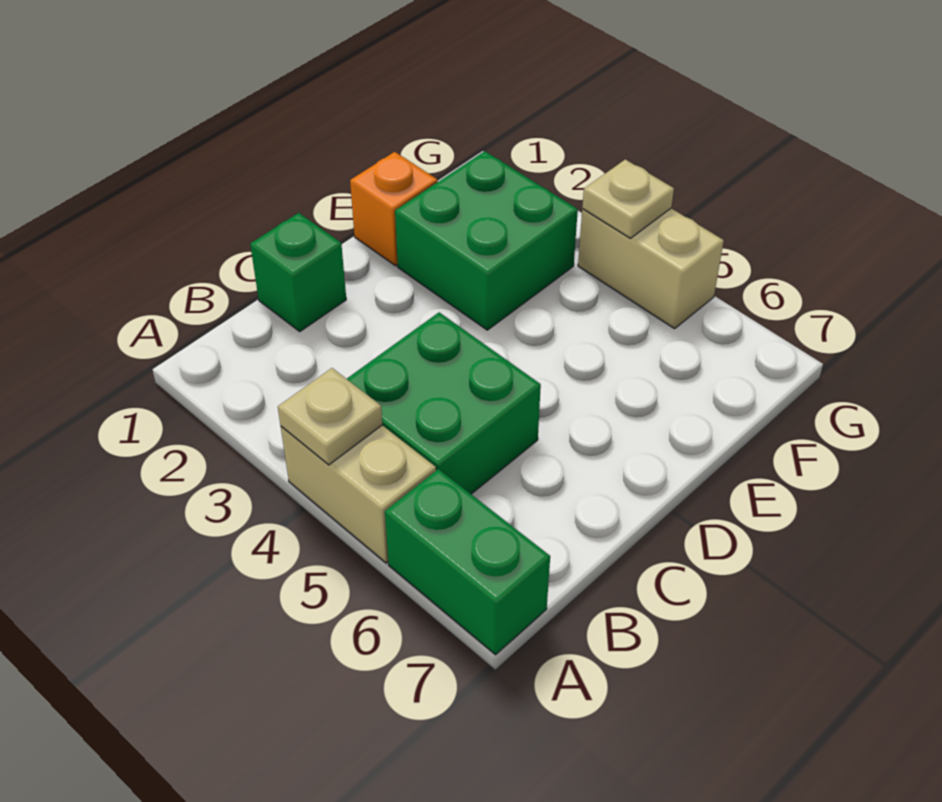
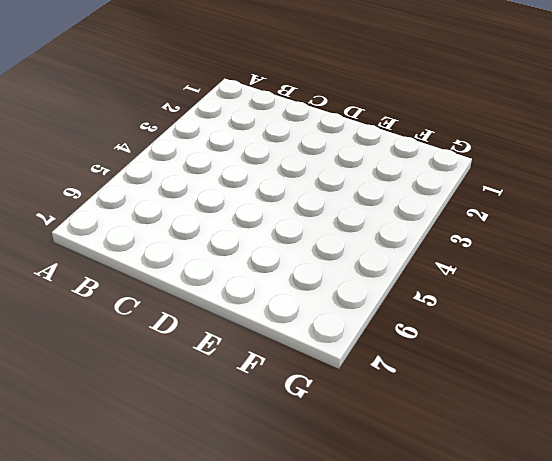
none -> tan brick A4:A5 level 1
none -> green brick A6:A7 level 1

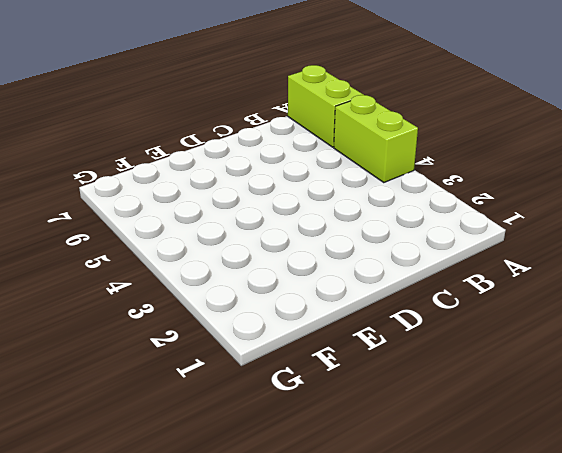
lime brick A4:A5 level 1 -> tan brick A4:A5 level 1
lime brick A6:A7 level 1 -> green brick A6:A7 level 1
none -> green brick B4:C5 level 1
none -> green brick C1 level 1

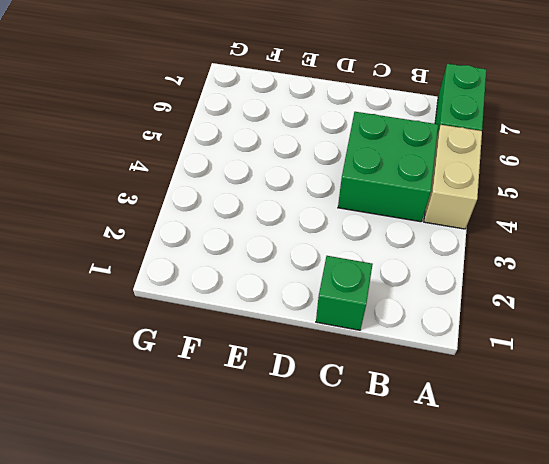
none -> orange brick E1 level 1
none -> green brick E2:F3 level 1

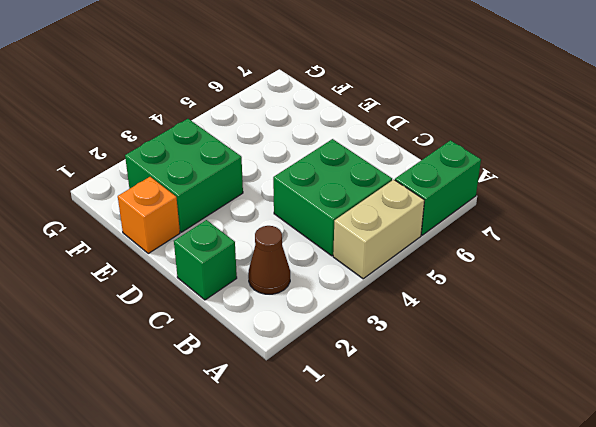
brown cone B2 level 1 -> none
none -> tan brick G4:G5 level 1
none -> tan plate A4 level 2

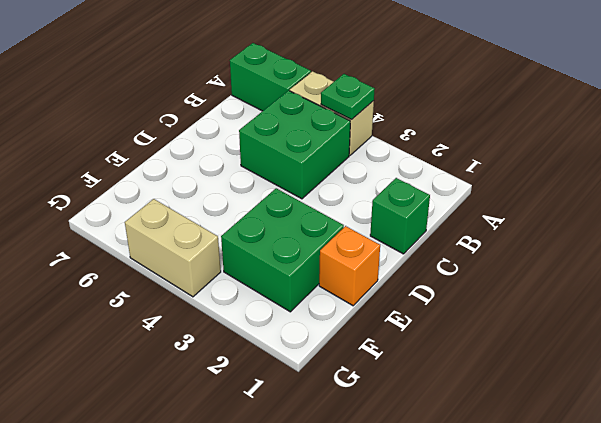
green plate A4 level 2 -> tan plate A4 level 2
none -> tan plate G4 level 2

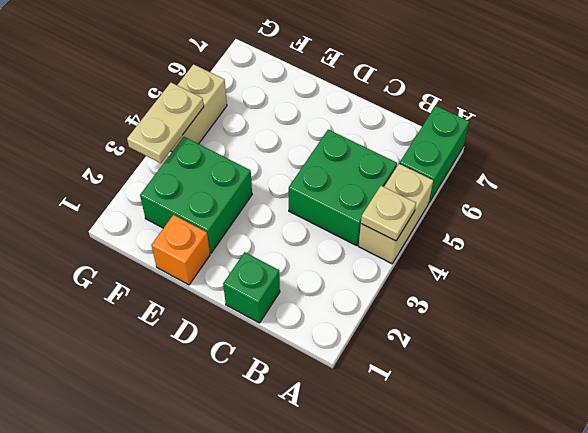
tan plate G3:G4 level 2 -> tan plate G4 level 2

